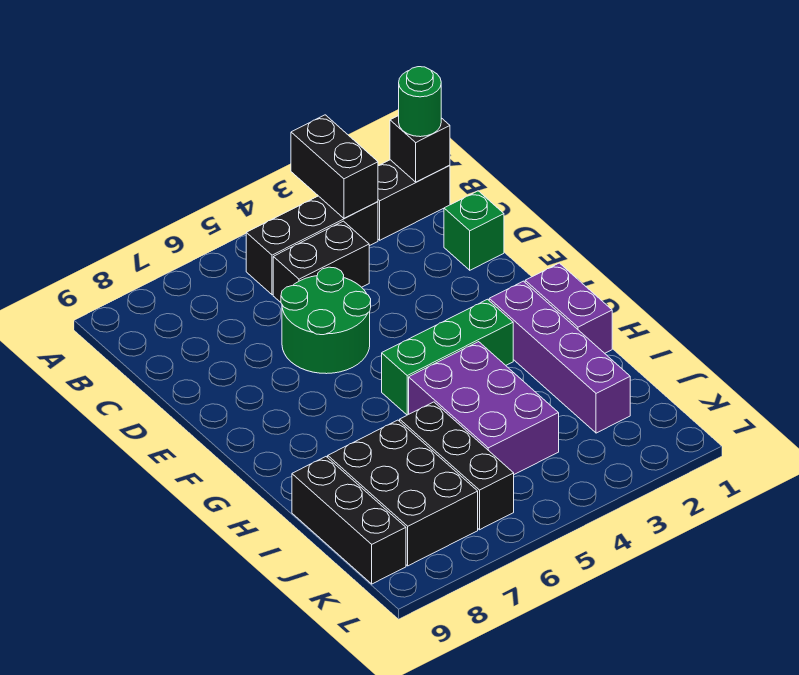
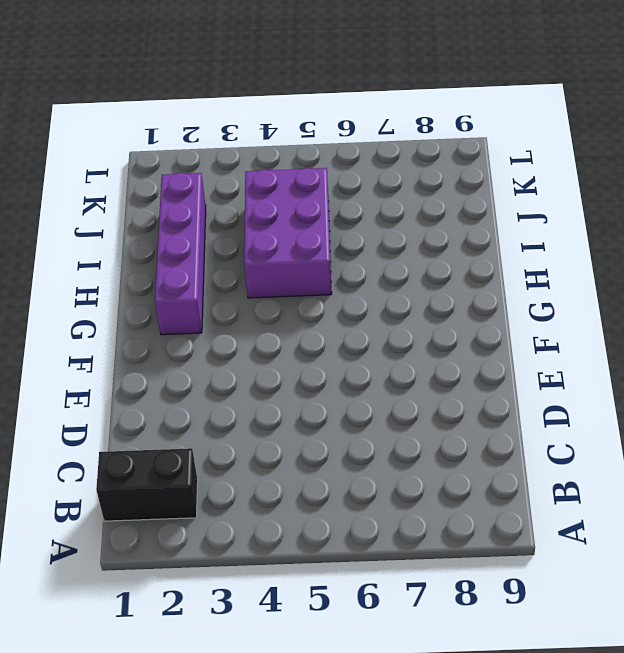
none -> black brick B3:B5 level 1
none -> black brick C4:C5 level 1
none -> green brick D1 level 1

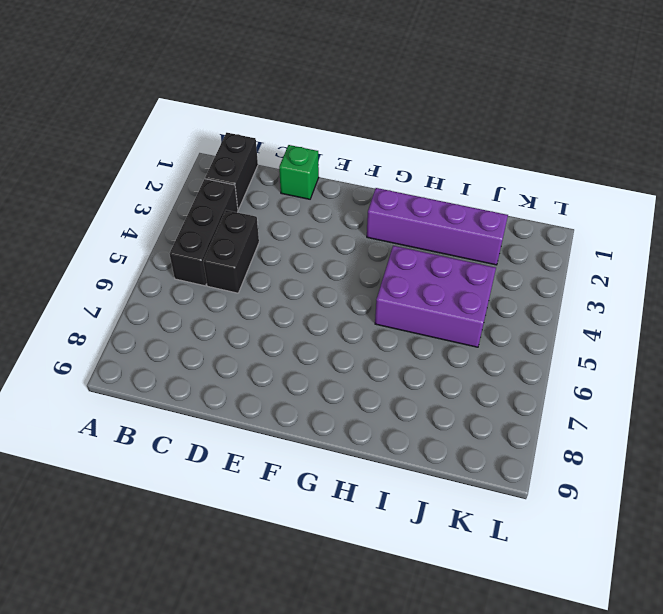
none -> green round brick D5:E6 level 1
none -> purple brick G1:H1 level 1
none -> green brick G3:G5 level 1

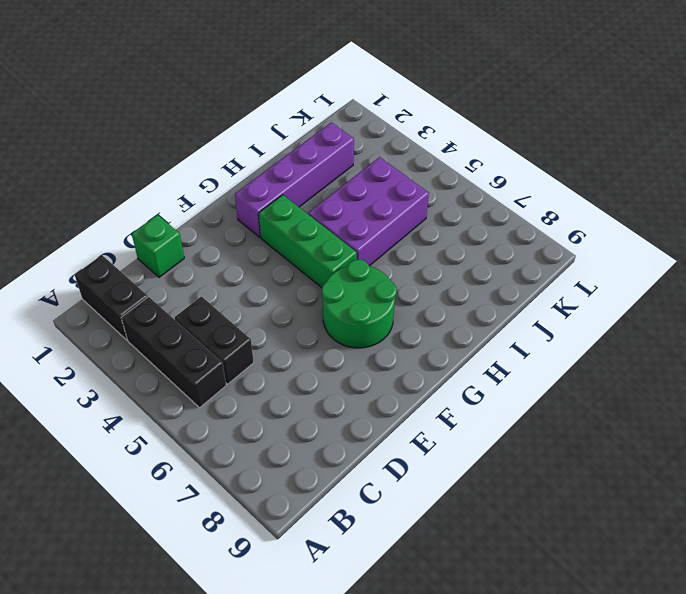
green round brick F6:G7 level 1 -> green round brick D5:E6 level 1
none -> purple brick G1:H1 level 1
none -> black brick I6:K6 level 1
none -> black brick I7:K8 level 1

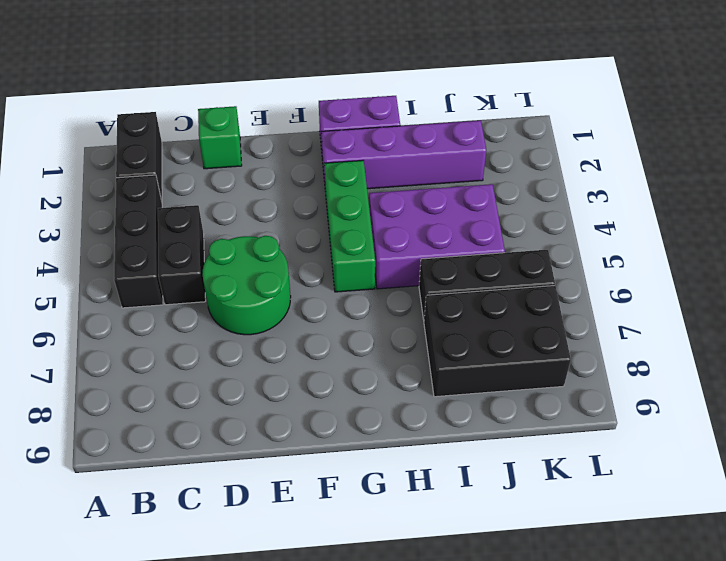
none -> black brick I9:K9 level 1
none -> black brick A3:B3 level 2
none -> black brick B1 level 2

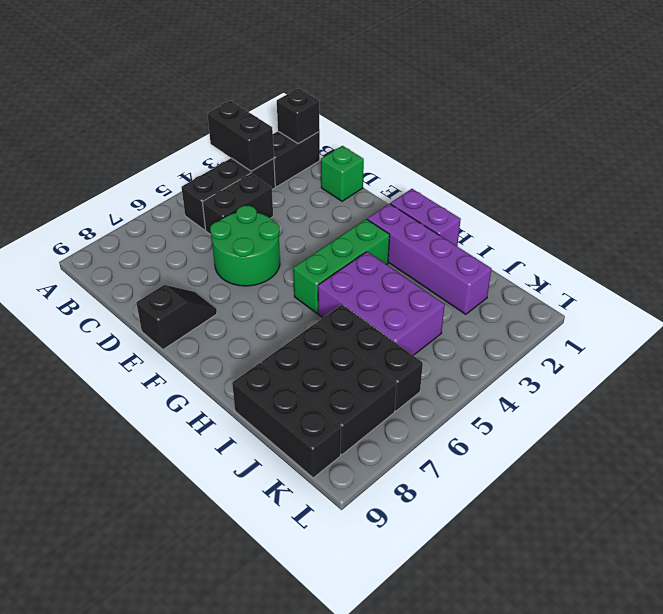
black slope E8:E9 level 1 top 9 -> none
none -> green round brick B1 level 3

